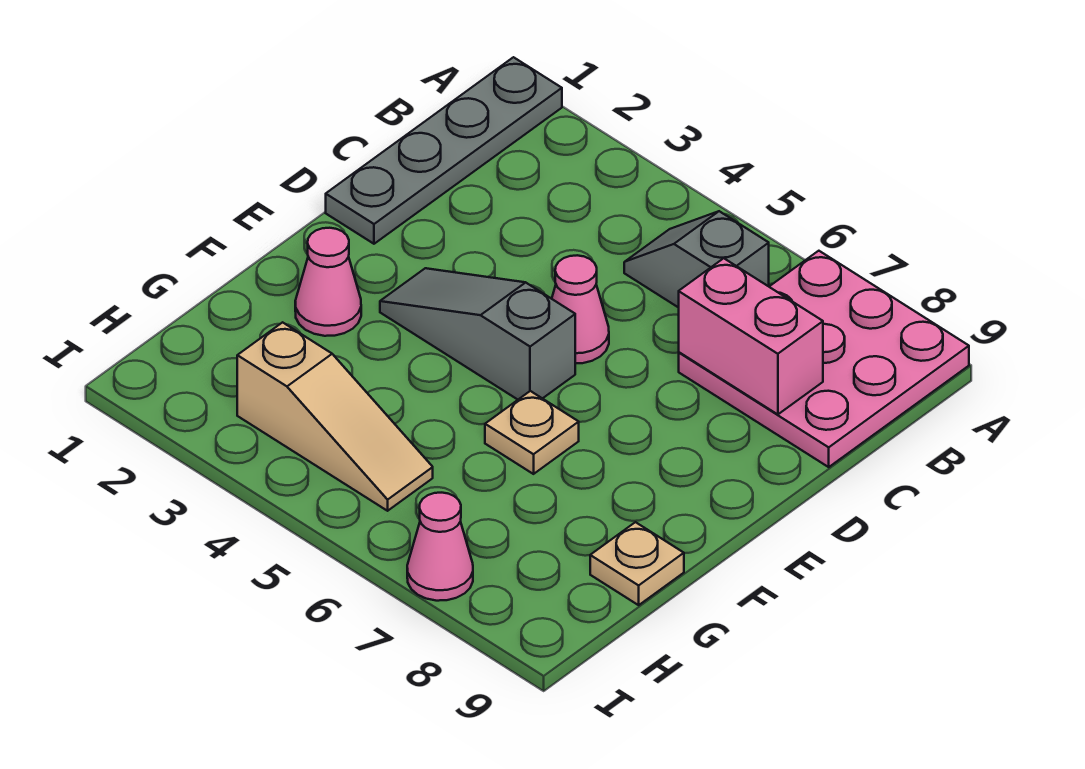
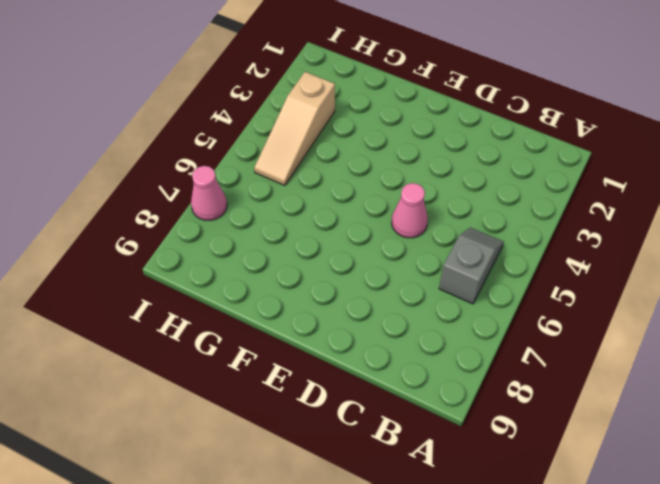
none -> grey plate A1:D1 level 1
none -> pink plate A7:C9 level 1

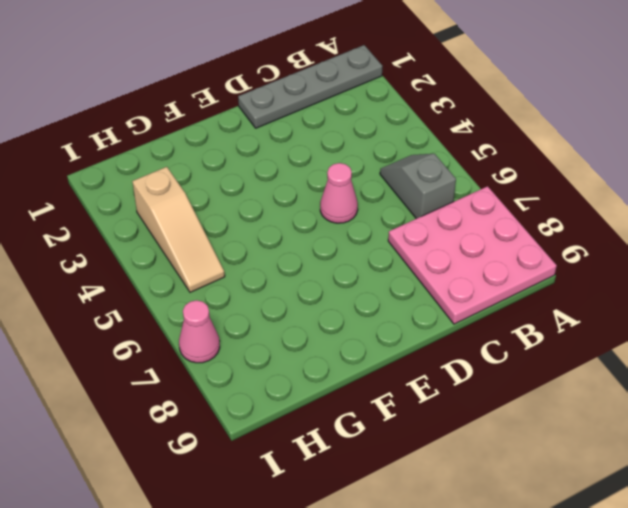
none -> grey slope E3:E5 level 1 top 5
none -> pink cone F2 level 1

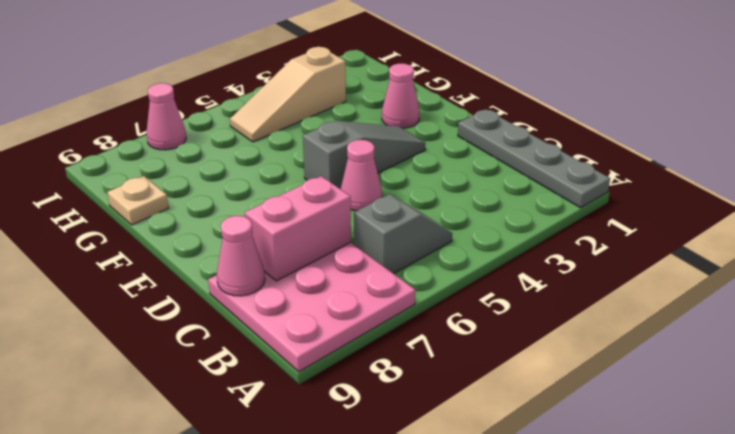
pink cone C9 level 2 -> none
none -> tan plate F6 level 1

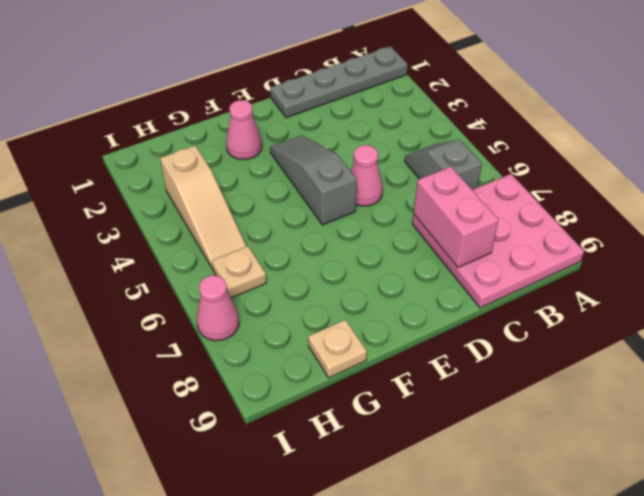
tan plate H6 level 1 -> tan plate F6 level 1

